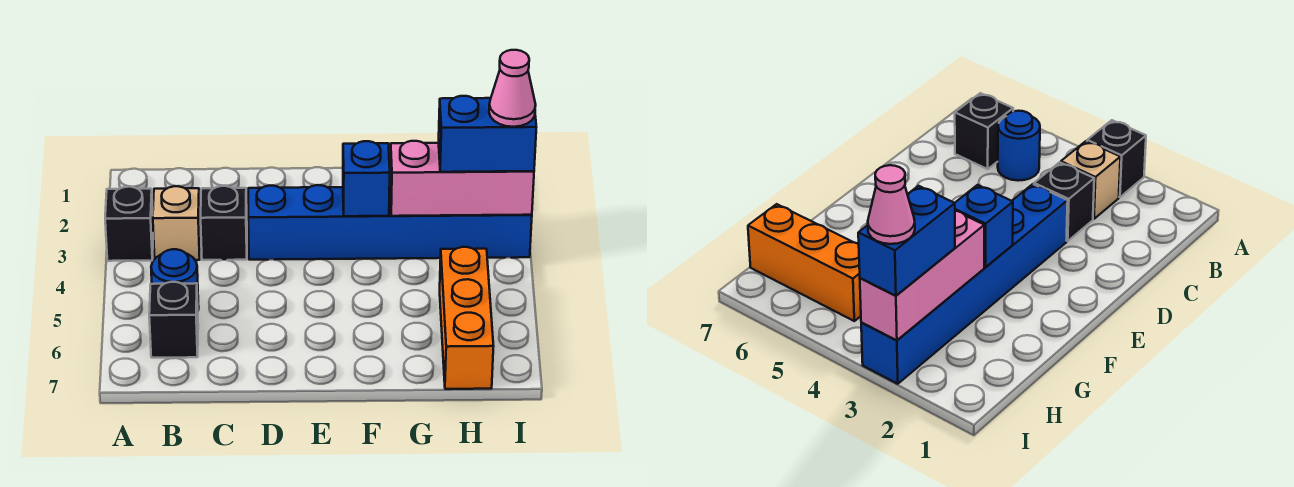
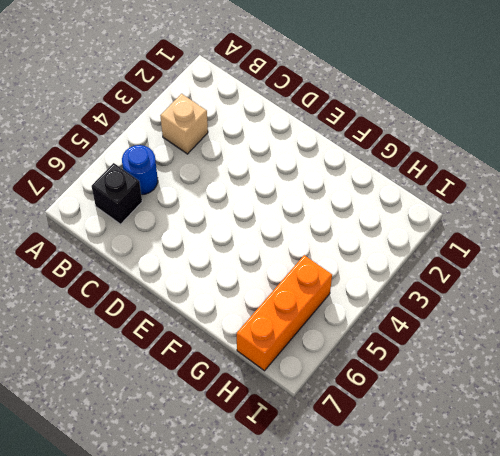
none -> black brick A3 level 1
none -> black brick C3 level 1

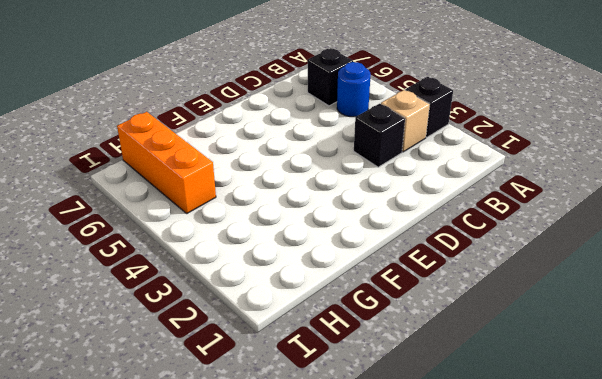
none -> blue brick D3:I3 level 1
none -> blue brick F3 level 2

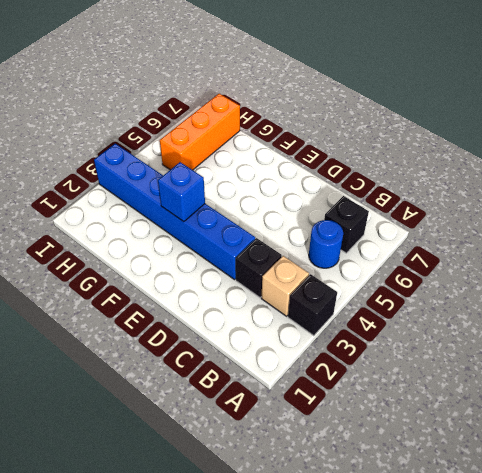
none -> pink brick G3:I3 level 2
none -> blue brick H3:I3 level 3

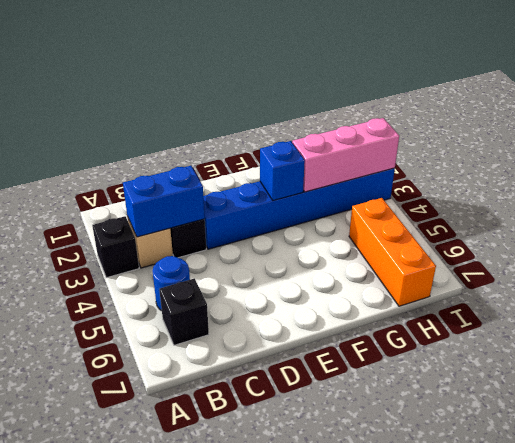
blue brick B3:C3 level 2 -> blue brick H3:I3 level 3
none -> pink cone I3 level 4

